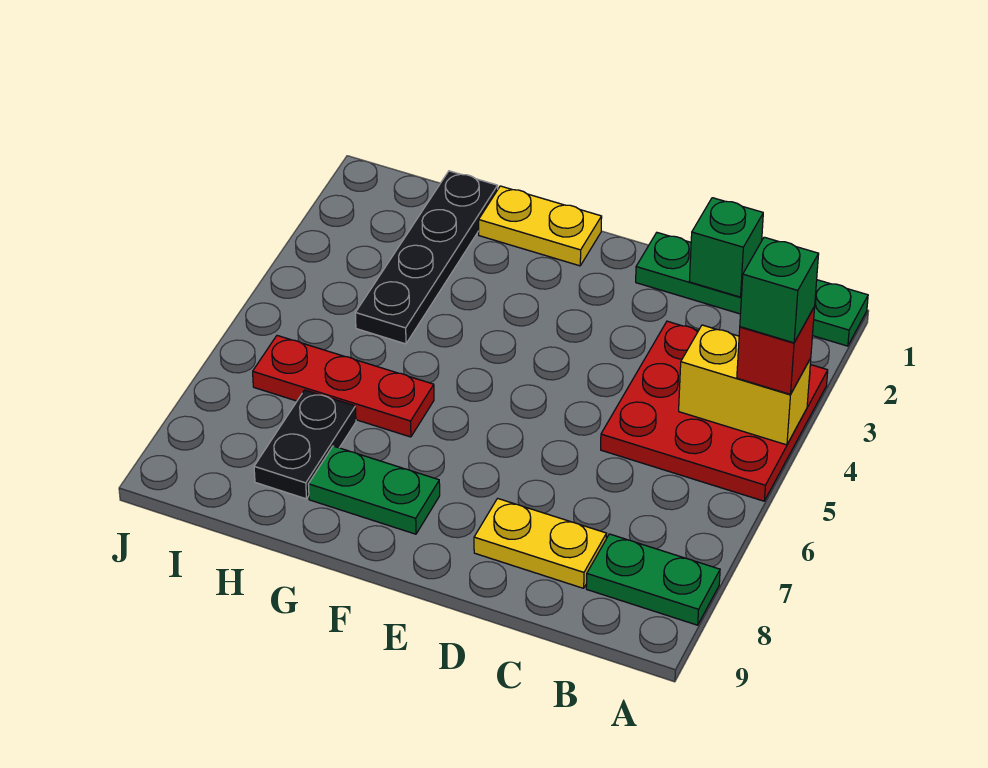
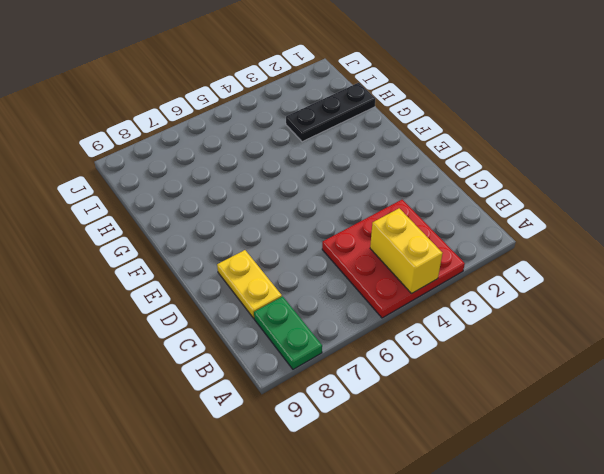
black plate H1:H3 level 1 -> black plate H1:H4 level 1
none -> green plate A1:D1 level 1
none -> yellow plate F1:G1 level 1
none -> green plate F8:G8 level 1

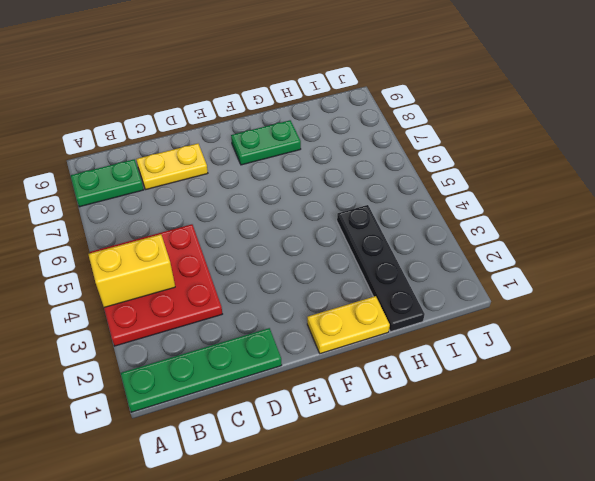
none -> red plate G6:I6 level 1
none -> black plate H7:H8 level 1
none -> green brick C1 level 2

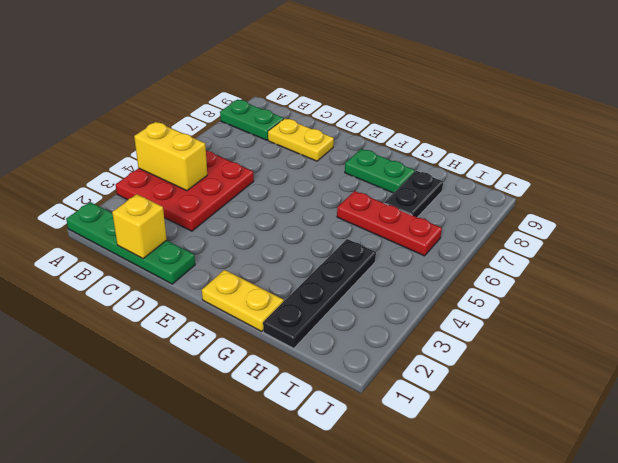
yellow brick C1 level 2 -> green brick C1 level 2
none -> red brick A4 level 3
none -> green brick A4 level 4

